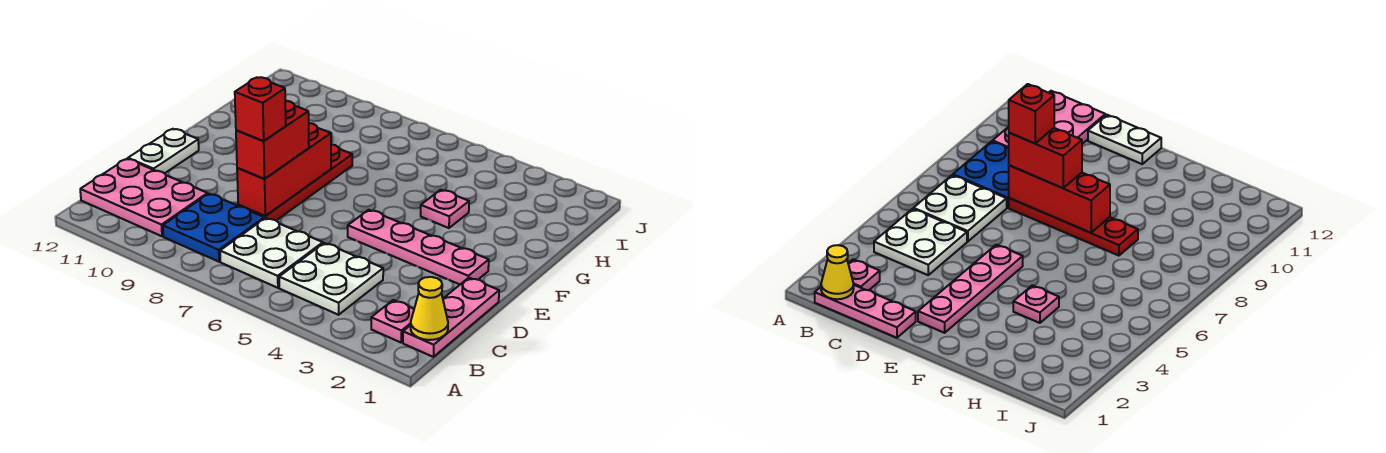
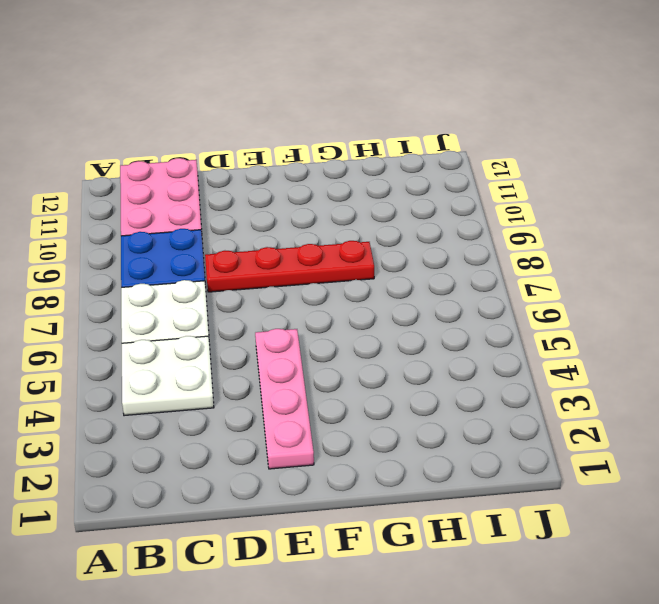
none -> pink plate B1:D1 level 1
none -> pink plate B2 level 1
none -> white plate D12:E12 level 1

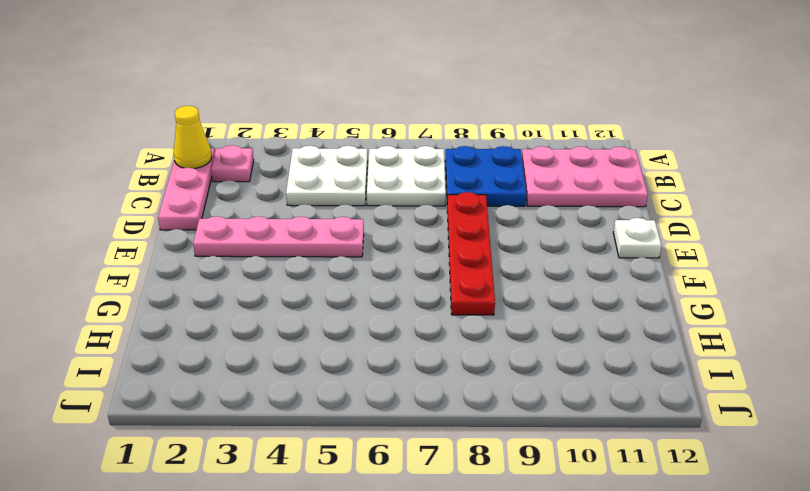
white plate E12 level 1 -> white plate D12:E12 level 1
none -> pink plate G4 level 1
none -> red brick D8:F8 level 2
none -> red brick D8:E8 level 3

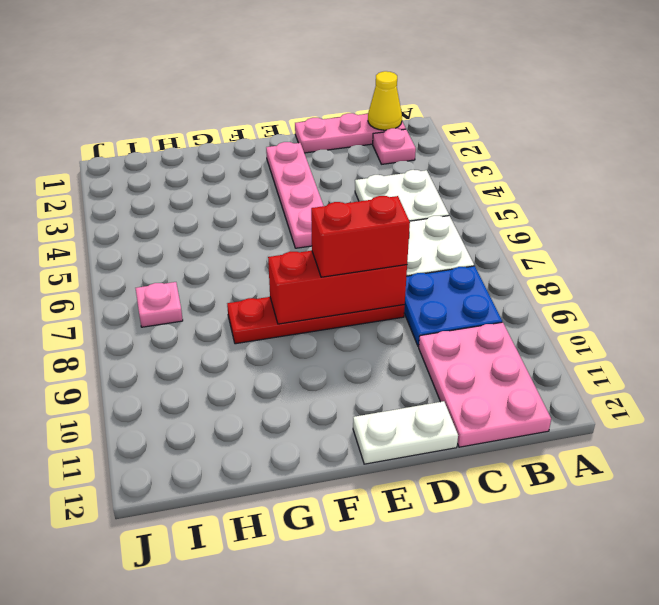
pink plate I7 level 1 -> pink plate G4 level 1
none -> red brick D8 level 4

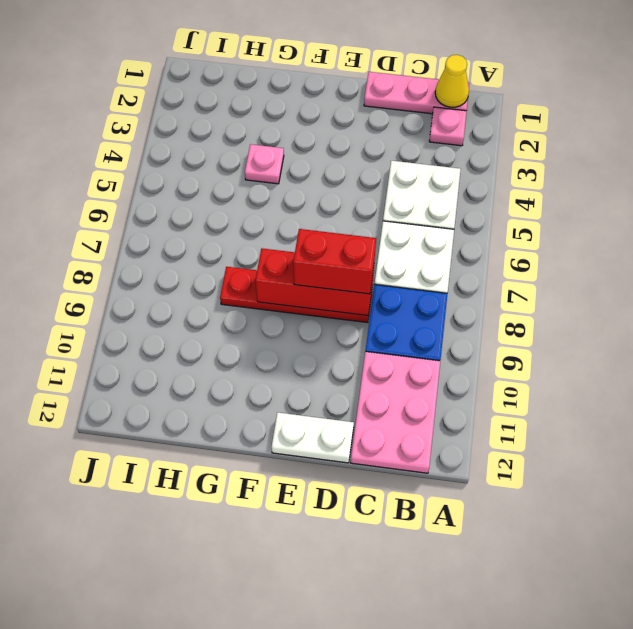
none -> pink plate E2:E5 level 1
none -> red brick D8 level 4

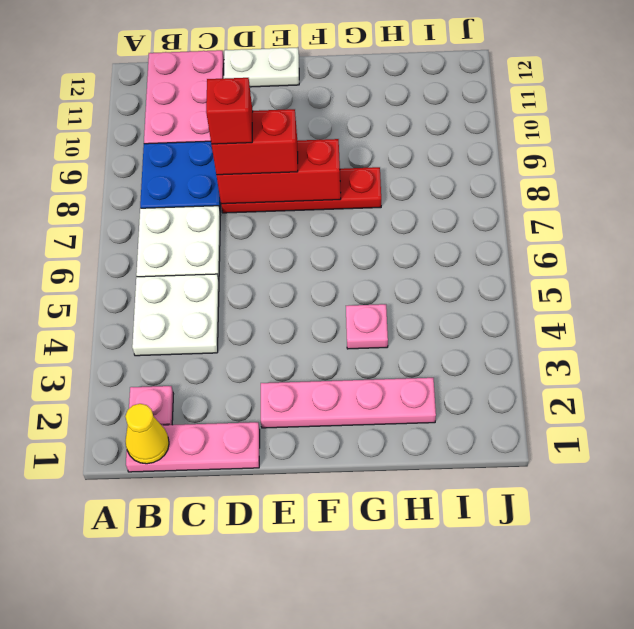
pink plate E2:H2 level 1 -> pink plate E2:E5 level 1

